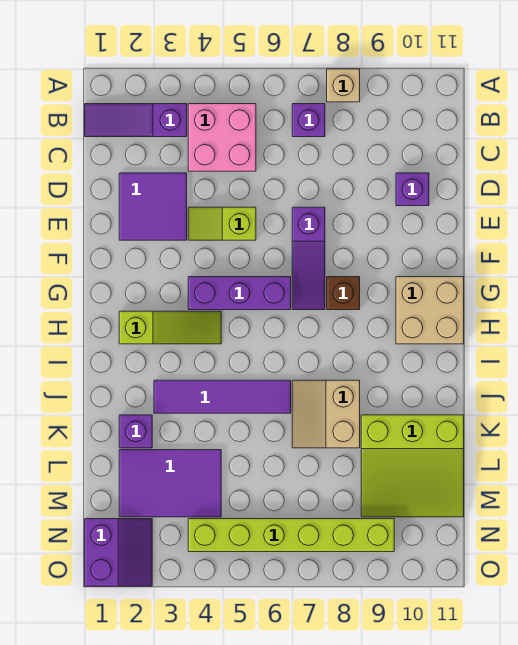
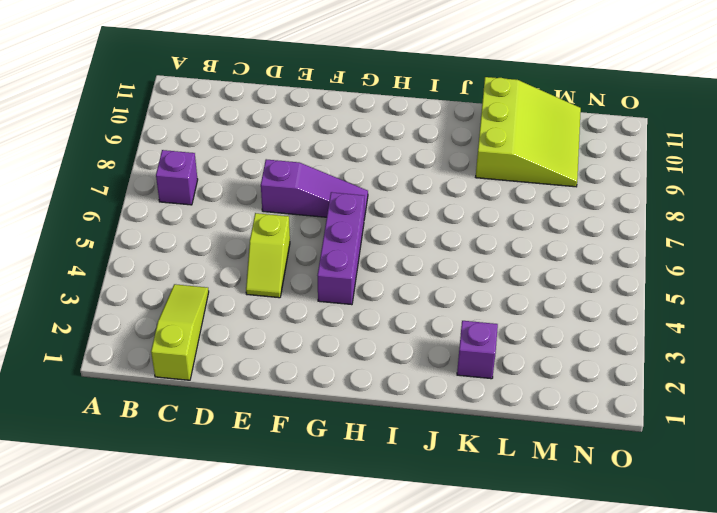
lime slope C1:C3 level 1 top 1 -> lime slope H2:H4 level 1 top 2
none -> tan brick A8 level 1
none -> purple slope B1:B3 level 1 top 3
none -> pink brick B4:C5 level 1

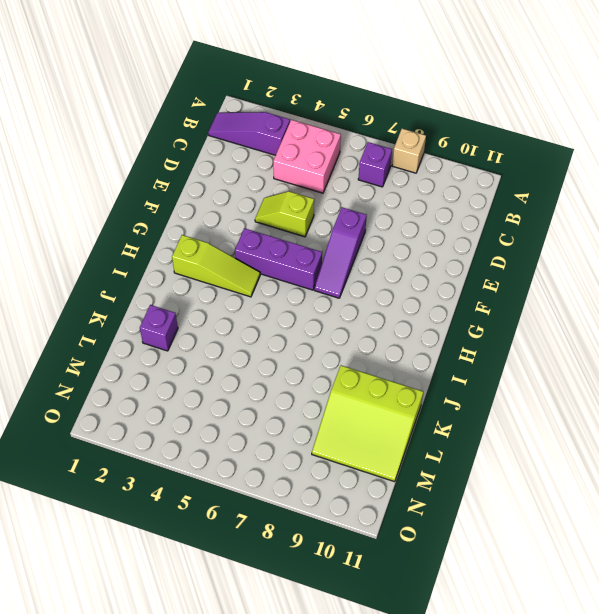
none -> purple tile D2:E3 level 1
none -> purple brick D10 level 1
none -> brown brick G8 level 1

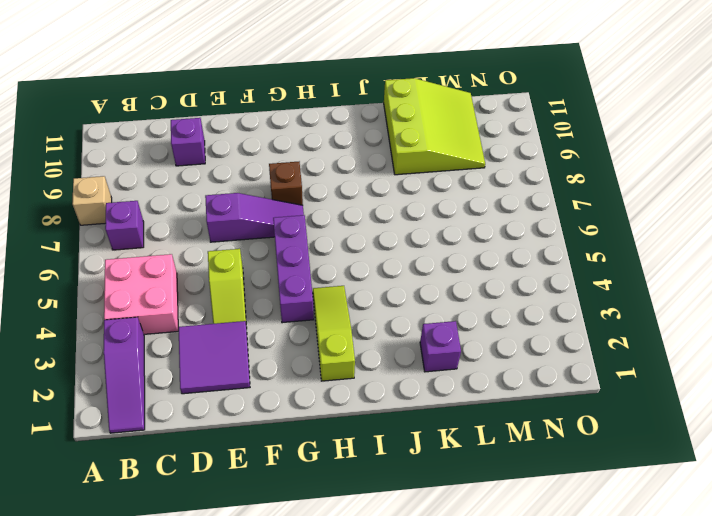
none -> tan brick G10:H11 level 1
none -> purple tile J3:J6 level 1
none -> tan slope J7:K8 level 1 top 8

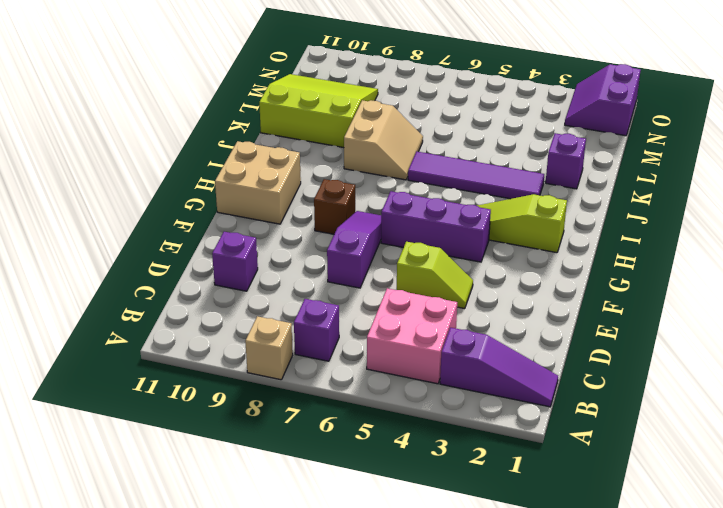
none -> purple tile D2:E3 level 1
none -> purple tile L2:M4 level 1
none -> lime brick N4:N9 level 1

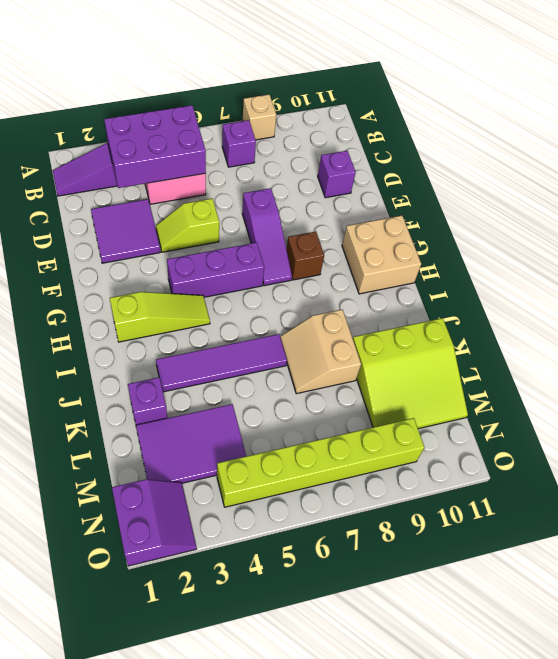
purple brick B3:C5 level 2 -> none

